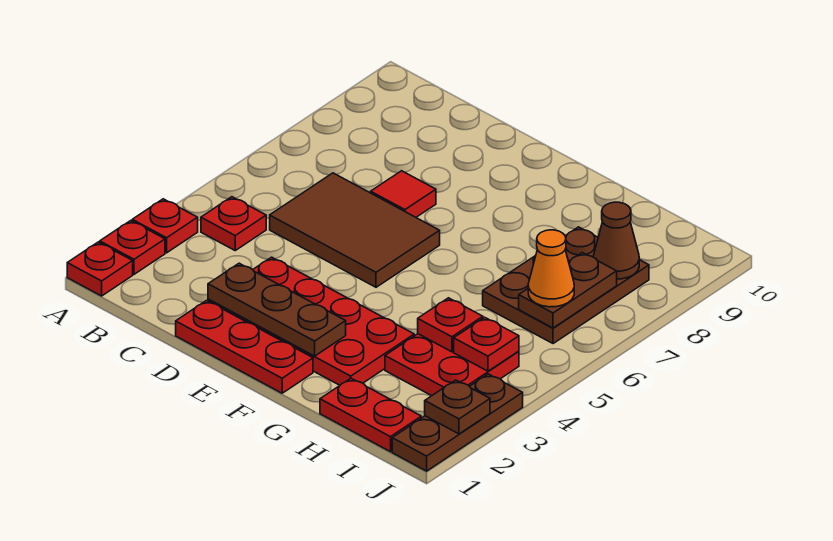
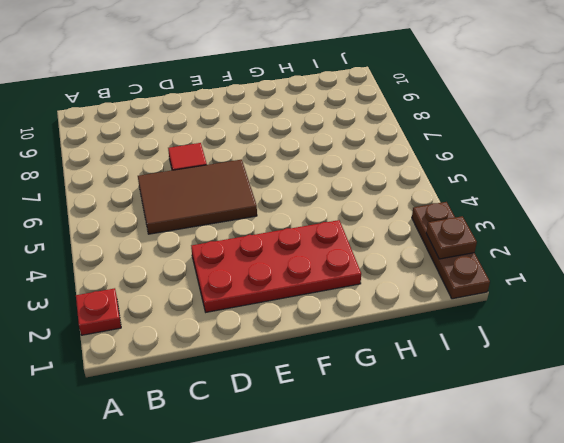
none -> red plate A1 level 1
none -> red plate A3 level 1
none -> red plate B4 level 1

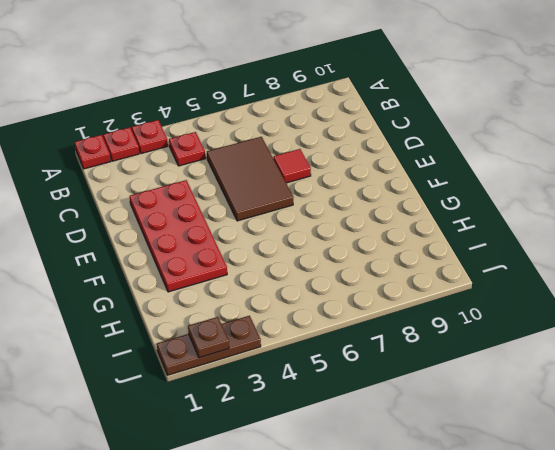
none -> red plate D1:F1 level 1
none -> red plate H1:I1 level 1
none -> red plate H3:I4 level 1

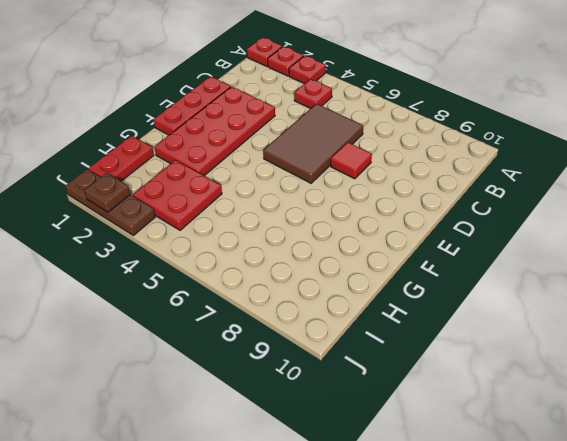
none -> brown plate H6:I8 level 1
none -> brown plate D2:F2 level 2
none -> red plate H4 level 2

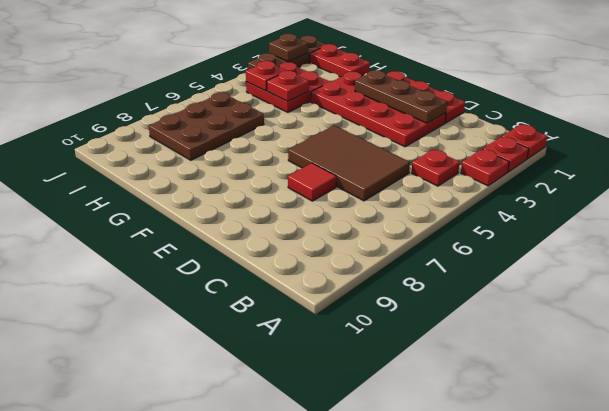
none -> brown plate I6:I7 level 2
none -> brown cone I8 level 2
none -> orange cone I6 level 3

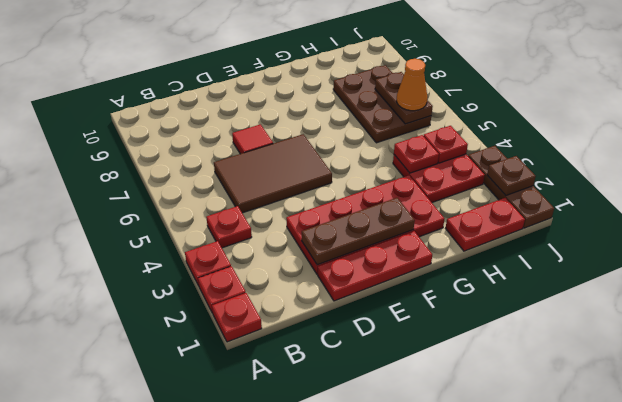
none -> brown cone I8 level 2

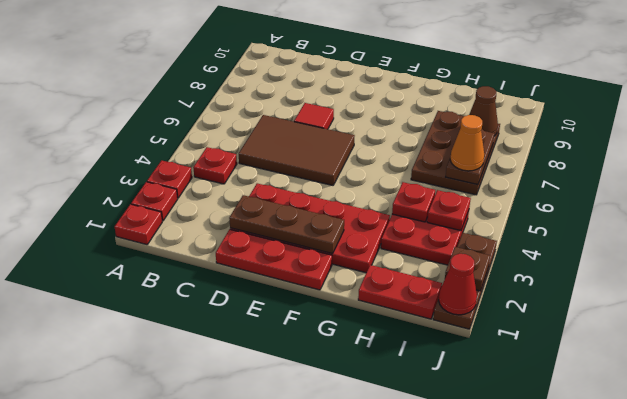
red cone J1 level 2 -> none

